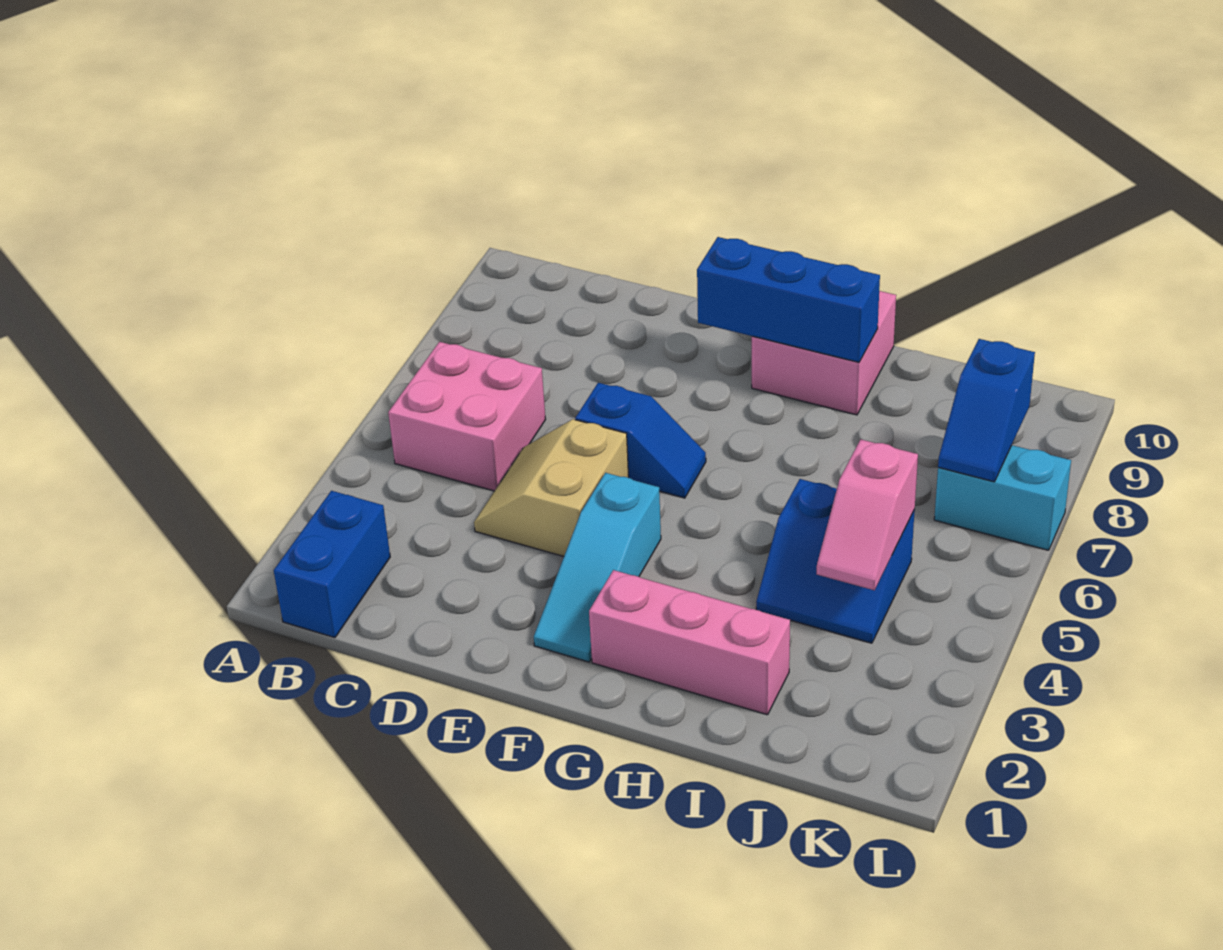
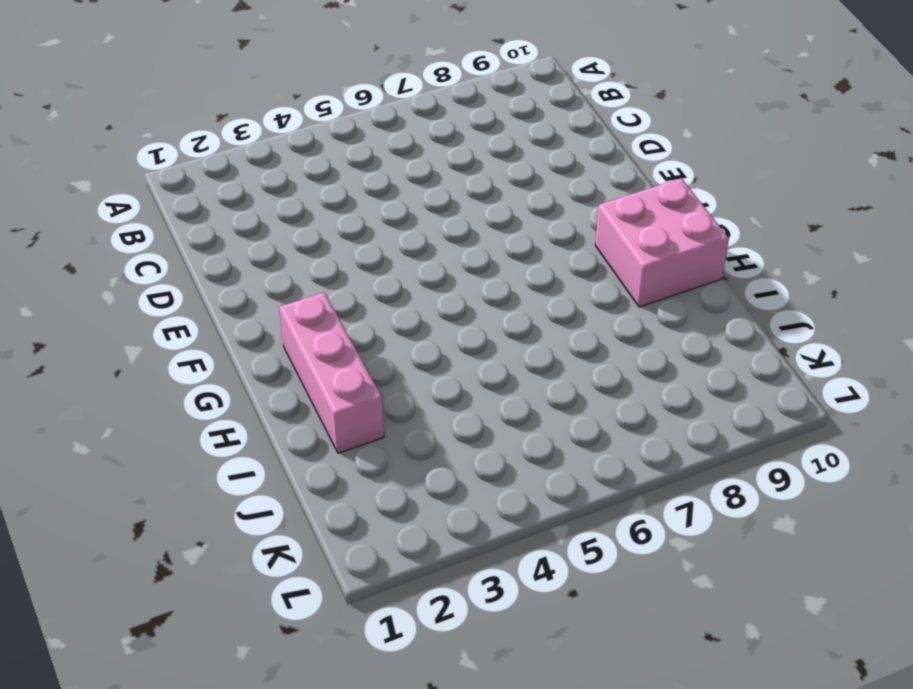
none -> blue brick B1:B2 level 1
none -> pink brick B5:C6 level 1
none -> tan slope D4:E5 level 1 top E

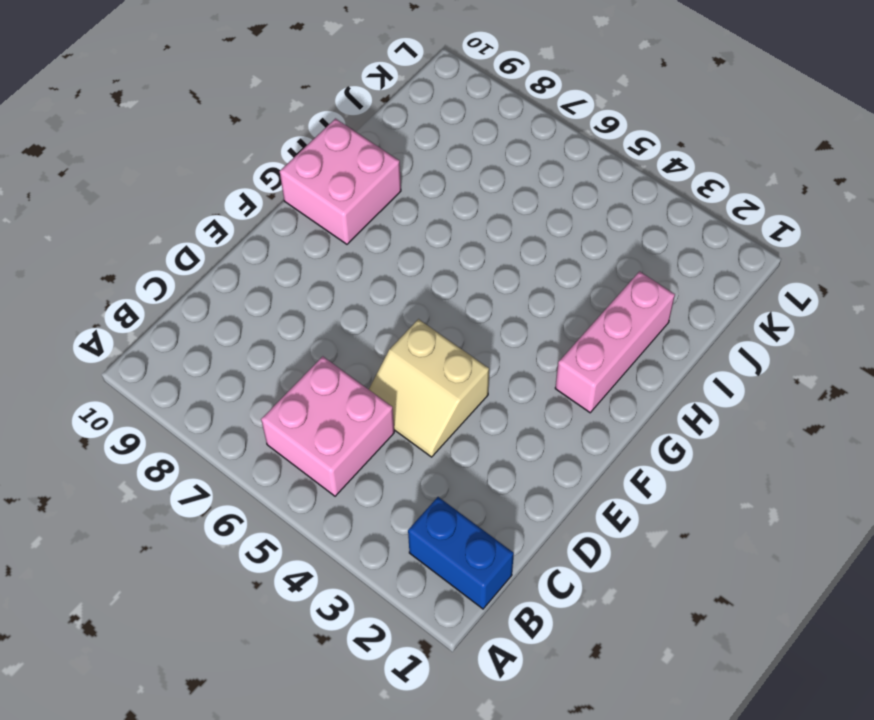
none -> blue slope E6:F6 level 1 top E
none -> cyan slope F2:F4 level 1 top 4
none -> blue slope I4:J5 level 1 top 5

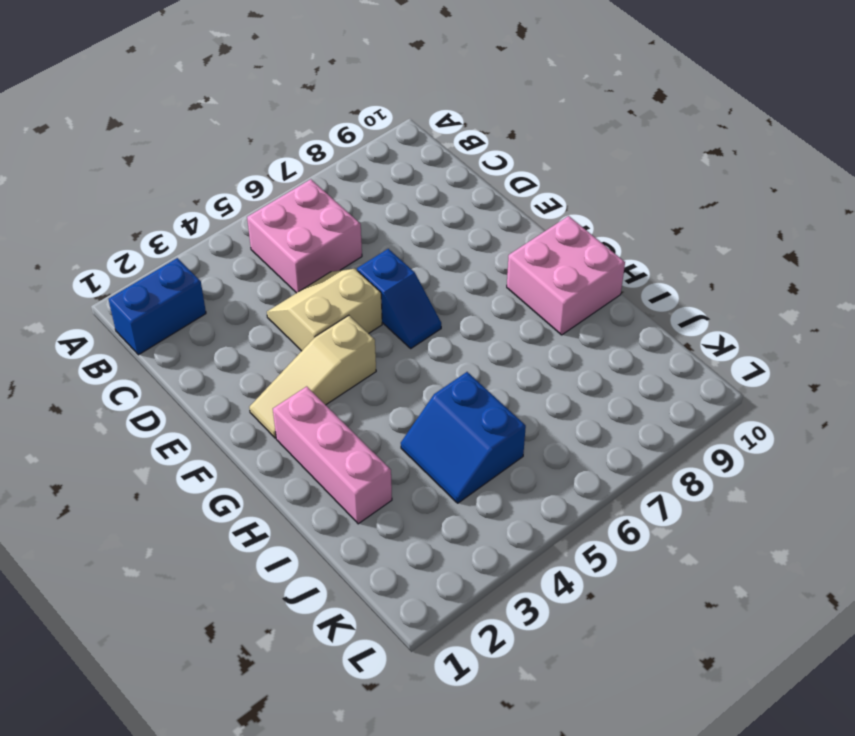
tan slope F2:F4 level 1 top 4 -> cyan slope F2:F4 level 1 top 4
none -> cyan brick K7:L7 level 1
none -> blue brick F9:H9 level 2
none -> pink slope J4:J5 level 2 top 5

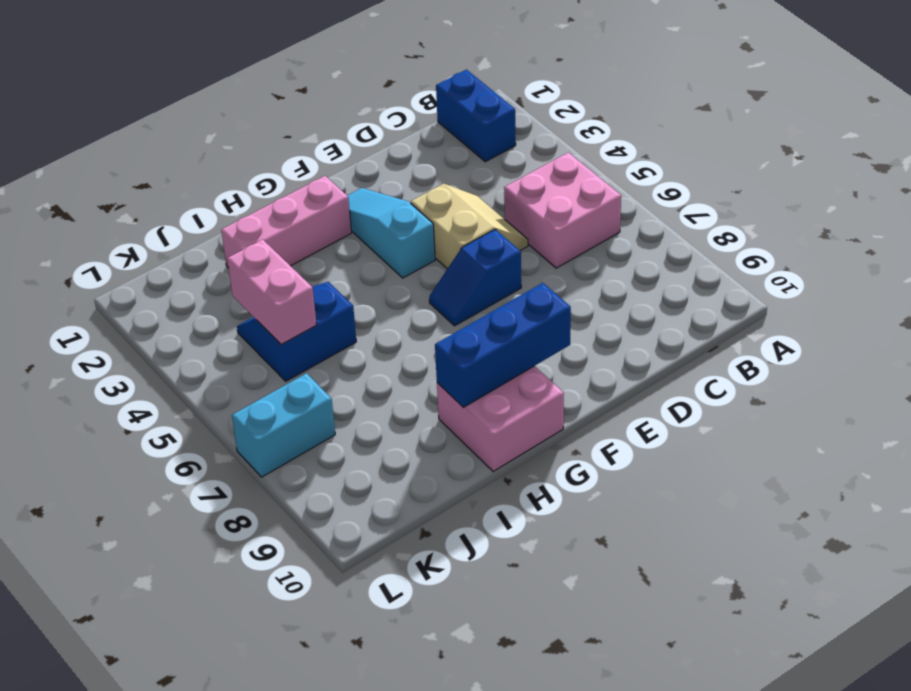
pink brick J4:J5 level 2 -> pink slope J4:J5 level 2 top 5
none -> blue slope K7:K8 level 2 top 8

